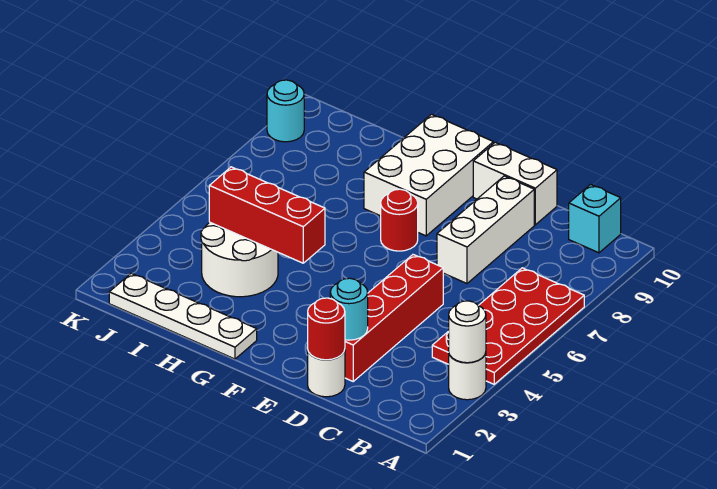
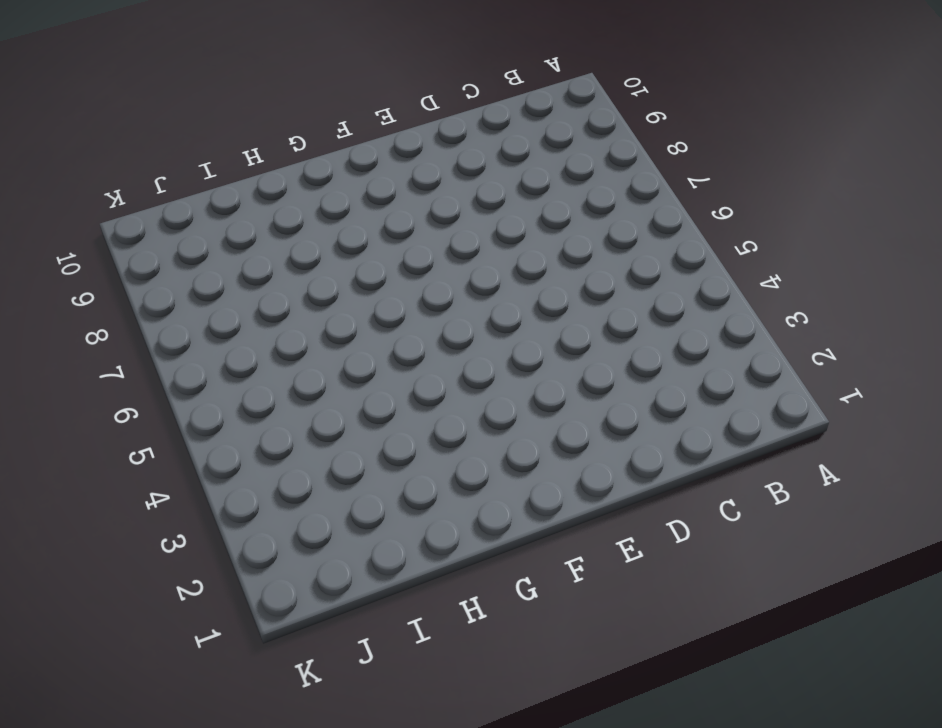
none -> white round brick A3 level 1
none -> red plate A4:B7 level 1
none -> cyan brick B10 level 1

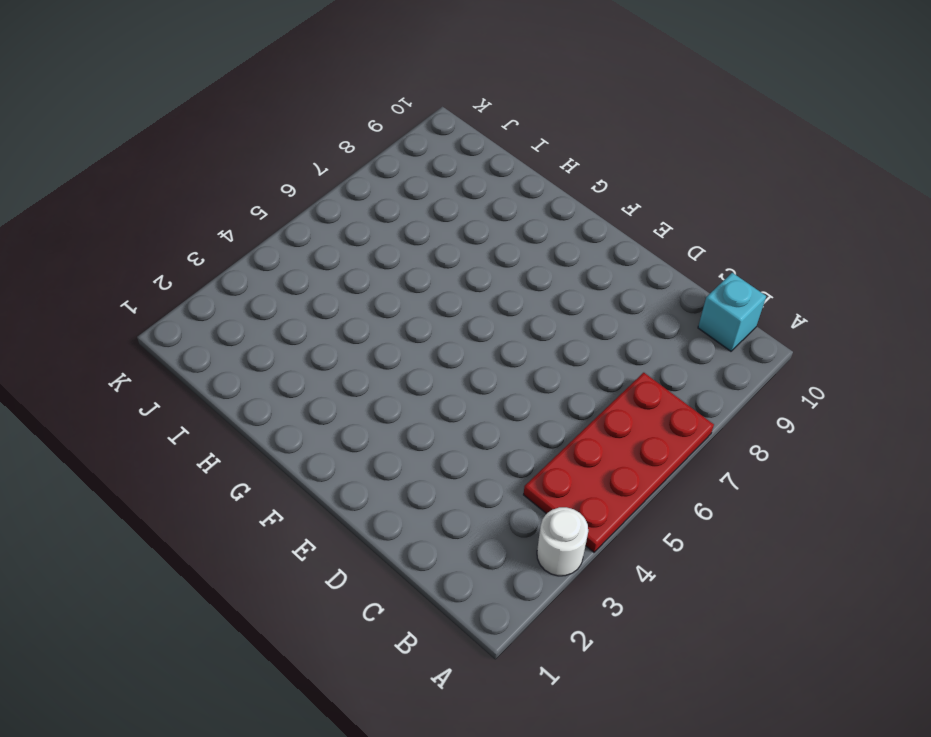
none -> white round brick D1 level 1
none -> red brick D2:D5 level 1
none -> white brick D7:D9 level 1

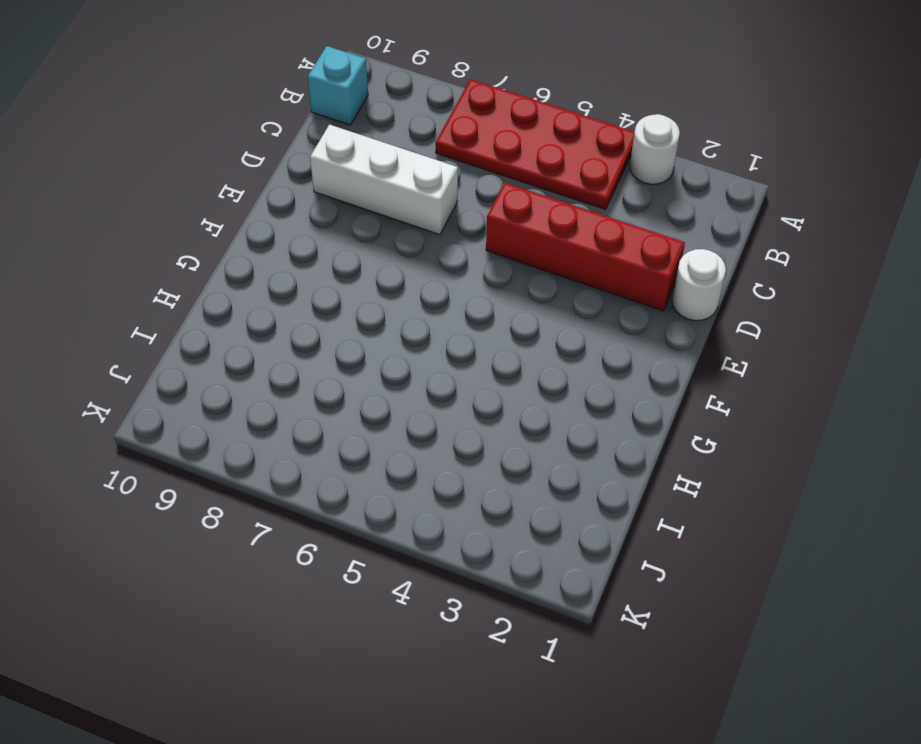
none -> white brick D10:E10 level 1
none -> red round brick F7 level 1
none -> white brick F8:G10 level 1

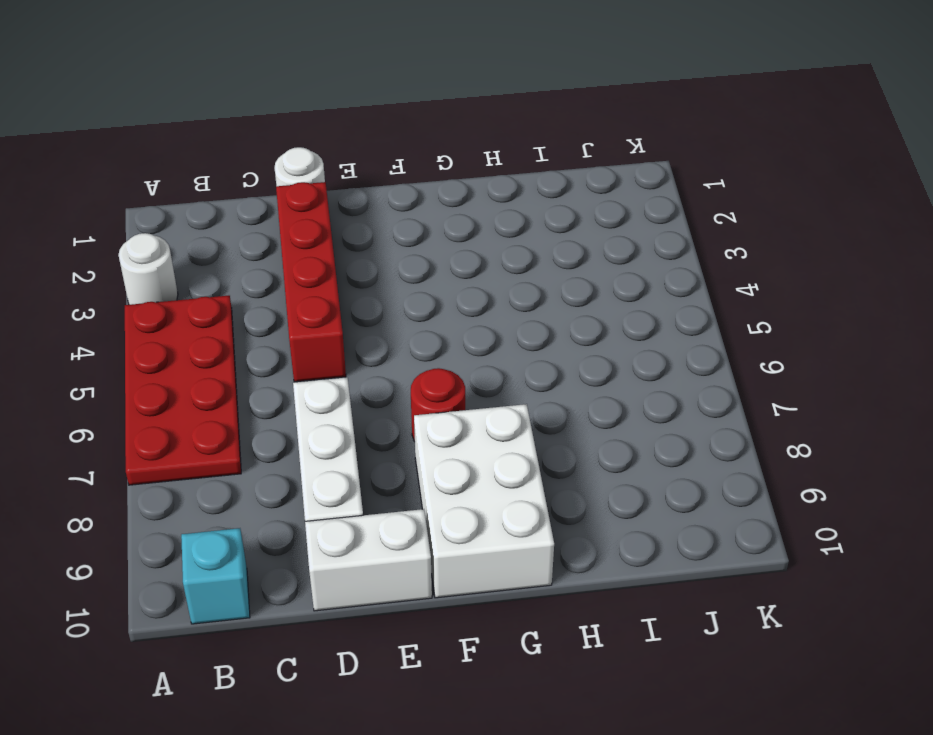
none -> white plate G1:J1 level 1
none -> white round brick H3:I4 level 1
none -> cyan round brick K9 level 1

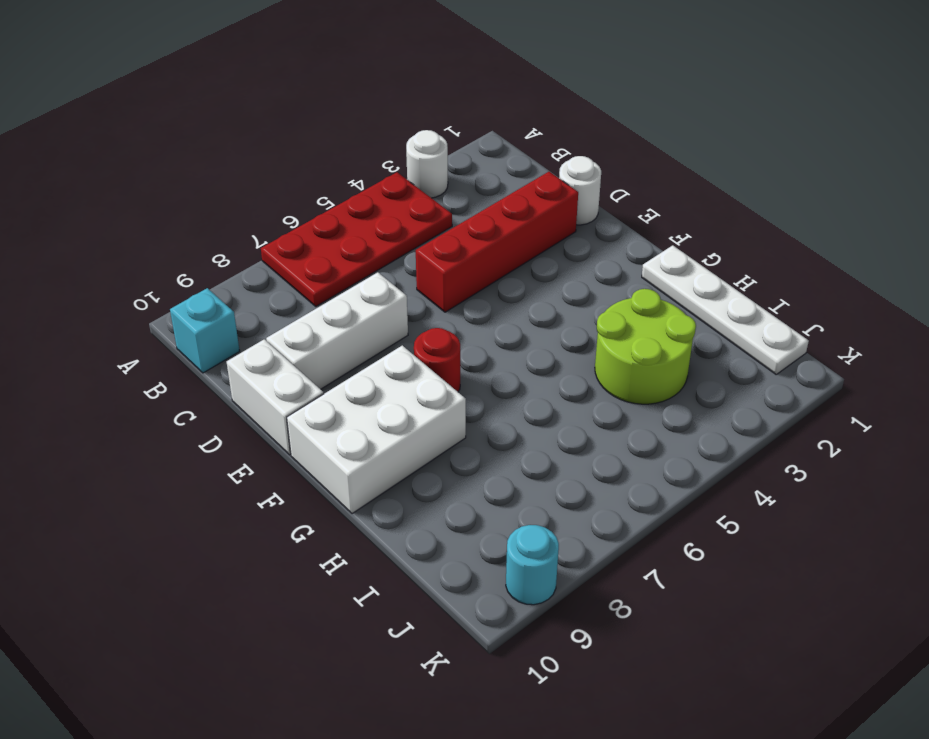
lime round brick H3:I4 level 1 -> white round brick H3:I4 level 1
none -> white round brick A3 level 2
none -> red round brick D1 level 2
none -> cyan round brick D2 level 2

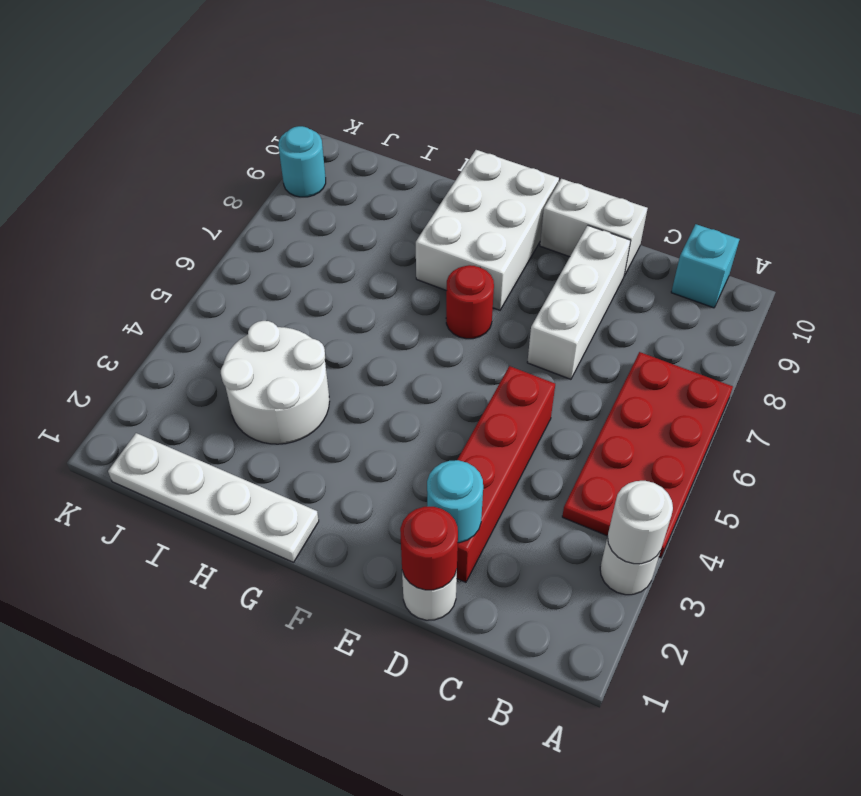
none -> red brick G4:I4 level 2

